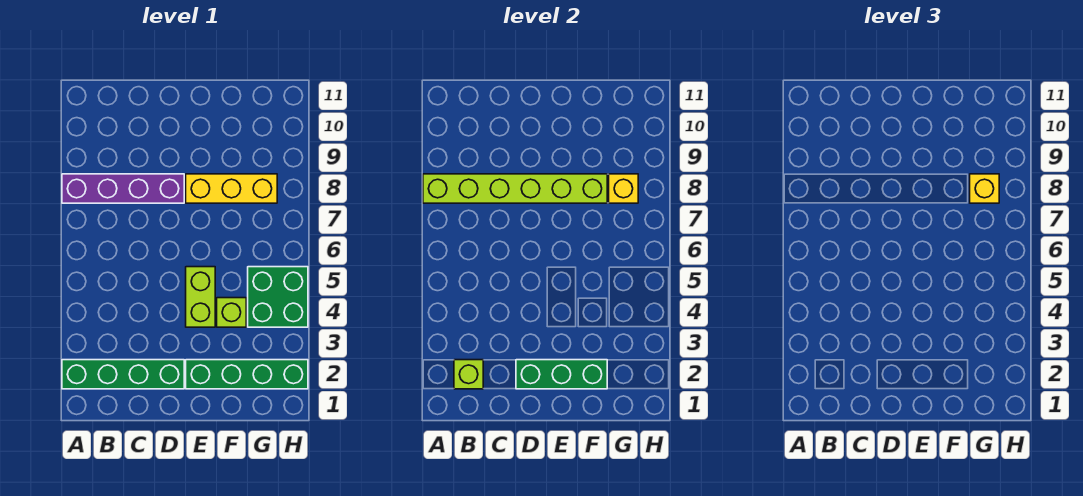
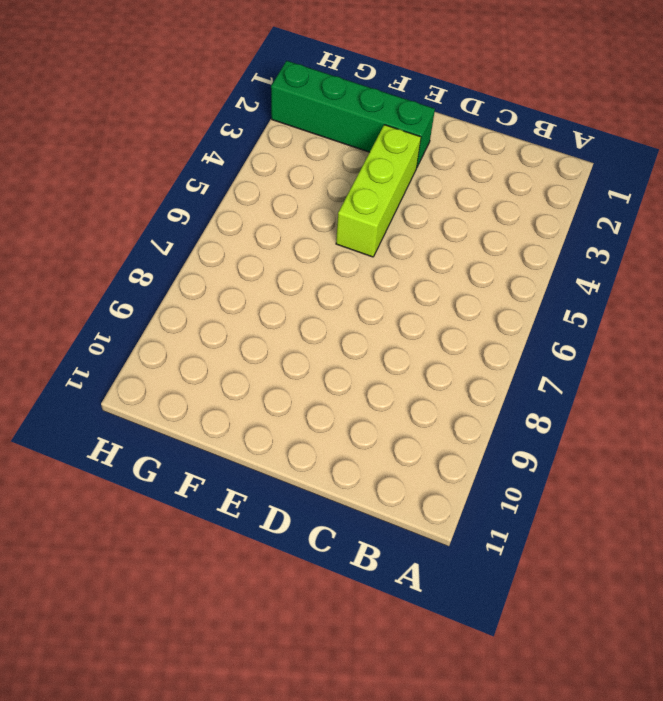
lime brick E3:E5 level 1 -> lime brick E4:E5 level 1
none -> green brick A2:D2 level 1
none -> purple brick A8:D8 level 1
none -> yellow brick E8:G8 level 1

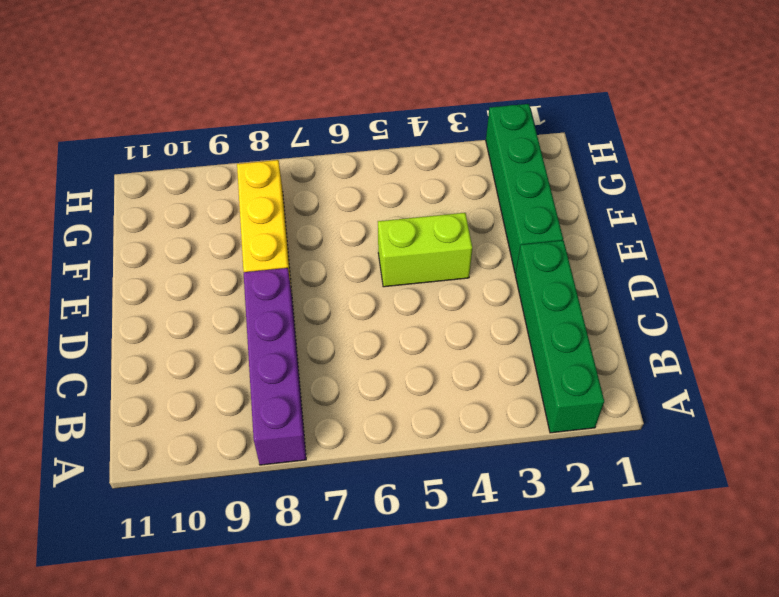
none -> lime brick F4 level 1
none -> green brick G4:H5 level 1
none -> lime brick A8:F8 level 2

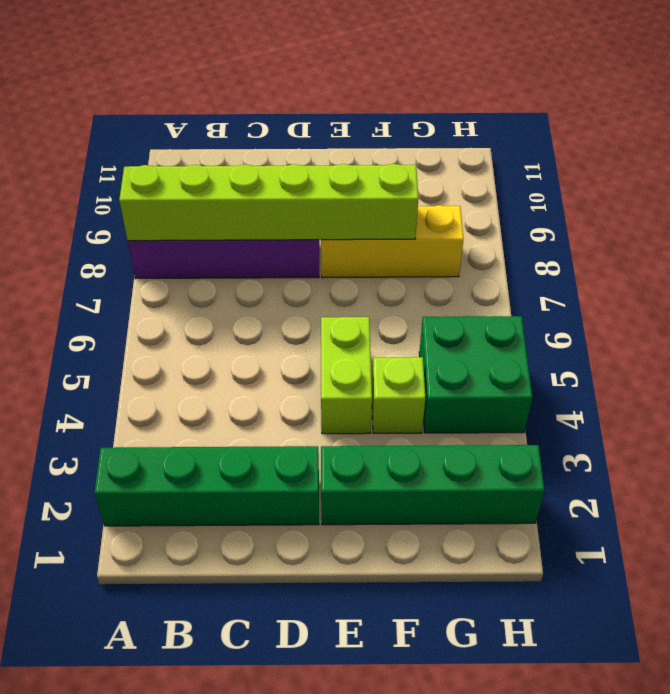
none -> lime brick B2 level 2
none -> green brick D2:F2 level 2
none -> yellow brick G8 level 2

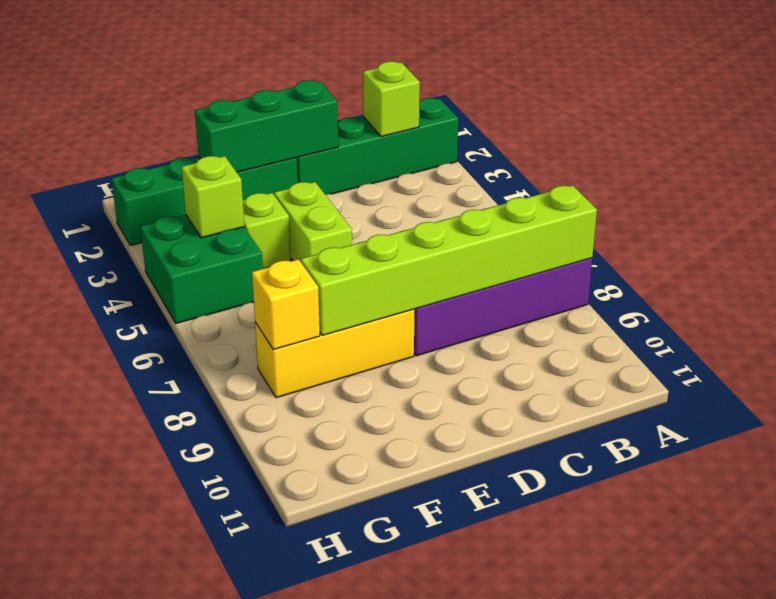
lime brick G4 level 2 -> none
none -> yellow brick G8 level 3

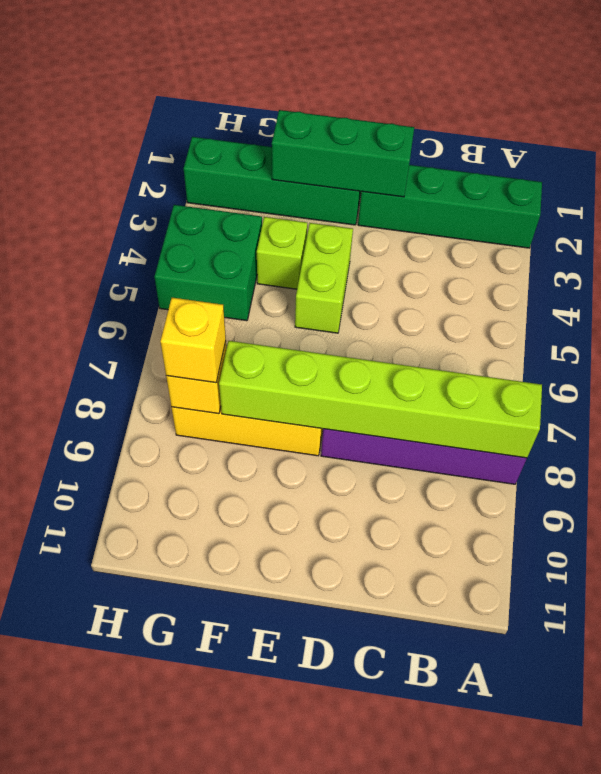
none -> lime brick B2 level 2

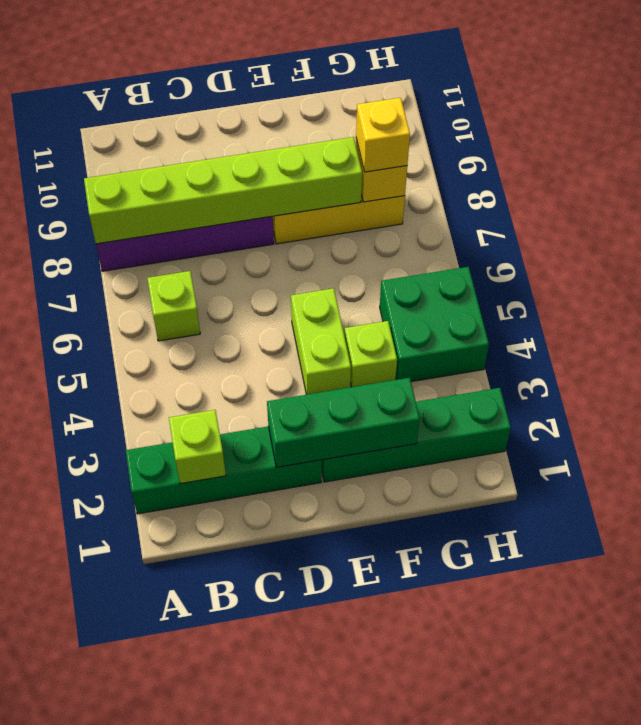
lime brick B6 level 1 -> none

